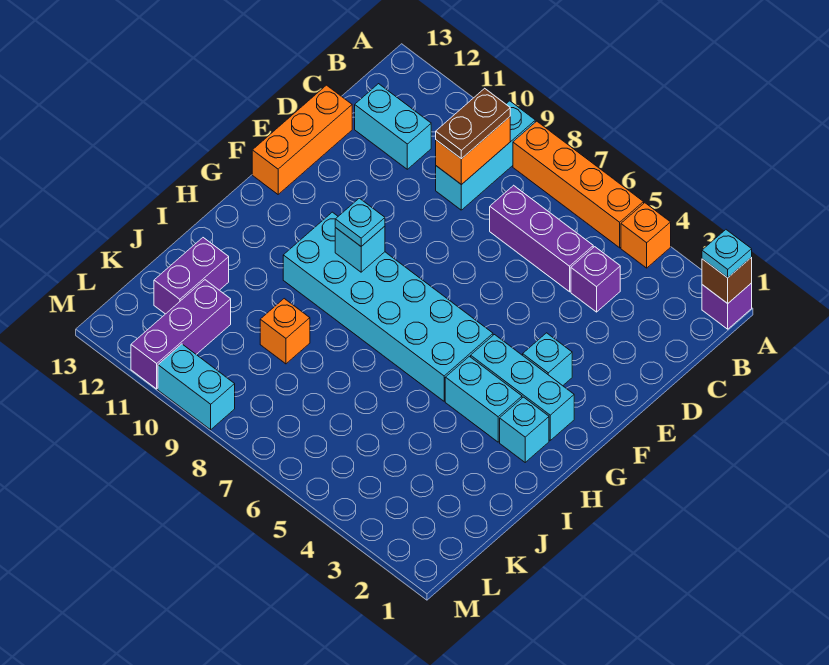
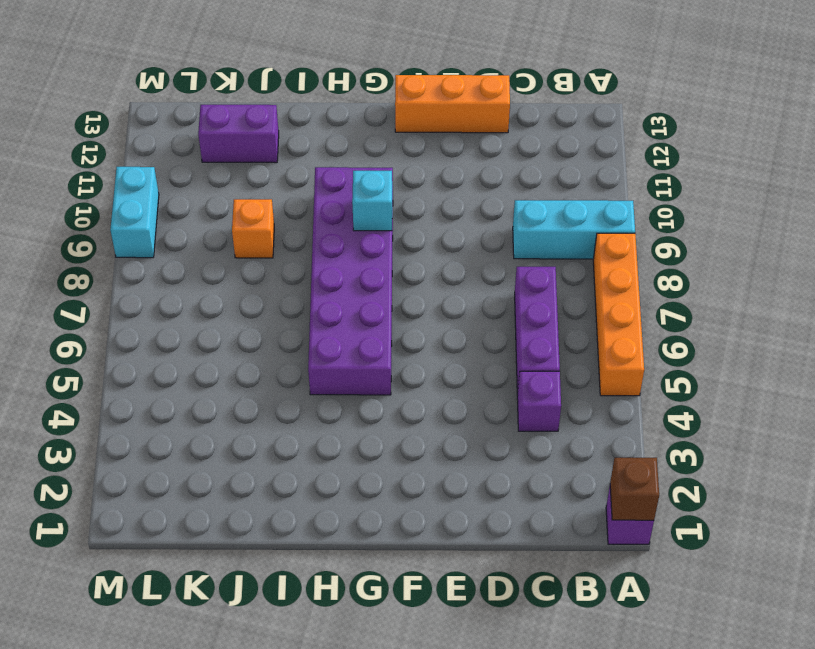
purple brick G5:H10 level 1 -> cyan brick G5:H10 level 1
none -> orange brick A4 level 1
none -> cyan brick C11:C12 level 1
none -> cyan brick F3 level 1

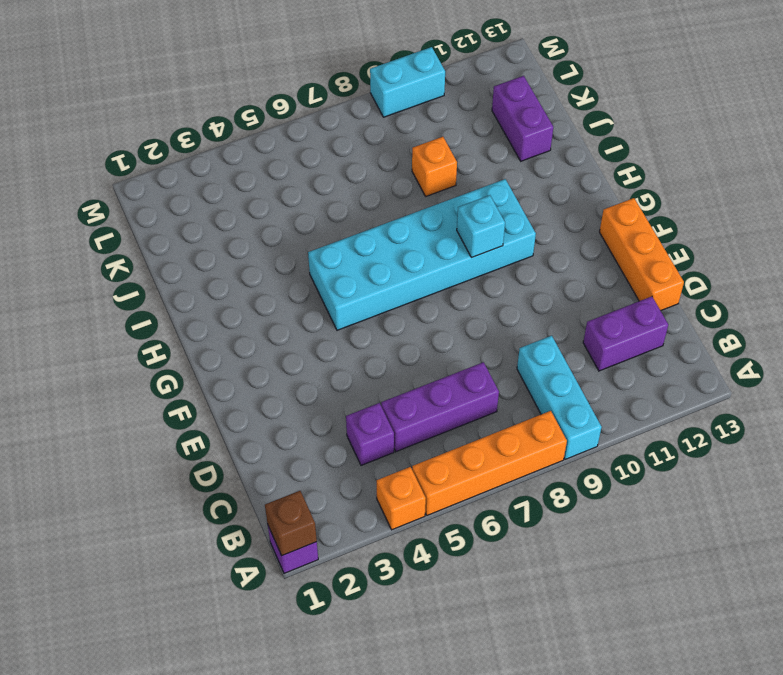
purple brick C11:C12 level 1 -> cyan brick C11:C12 level 1
none -> cyan brick F3 level 1
none -> cyan brick G2:G4 level 1
none -> cyan brick H2 level 1

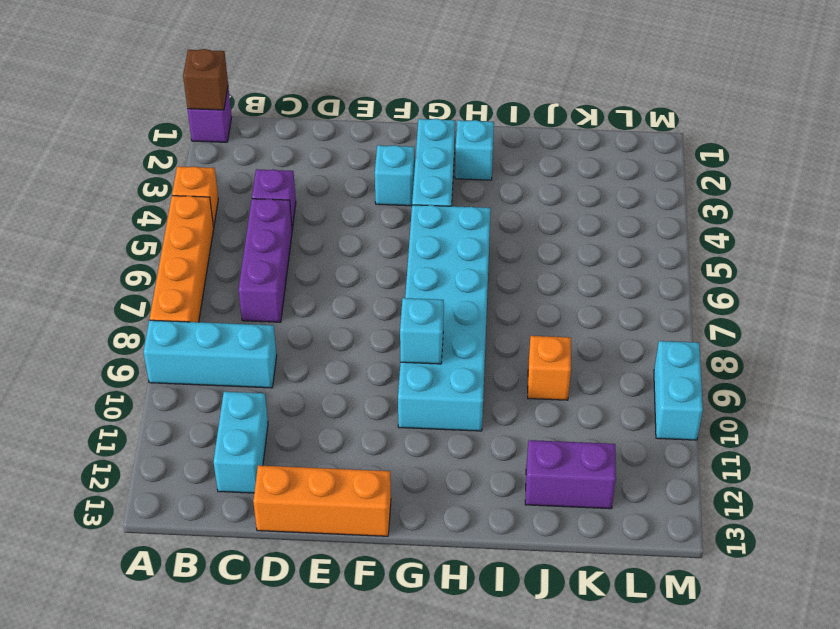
none -> cyan brick H3:H4 level 1
none -> purple brick K11:M11 level 1
none -> orange brick B9:C9 level 2

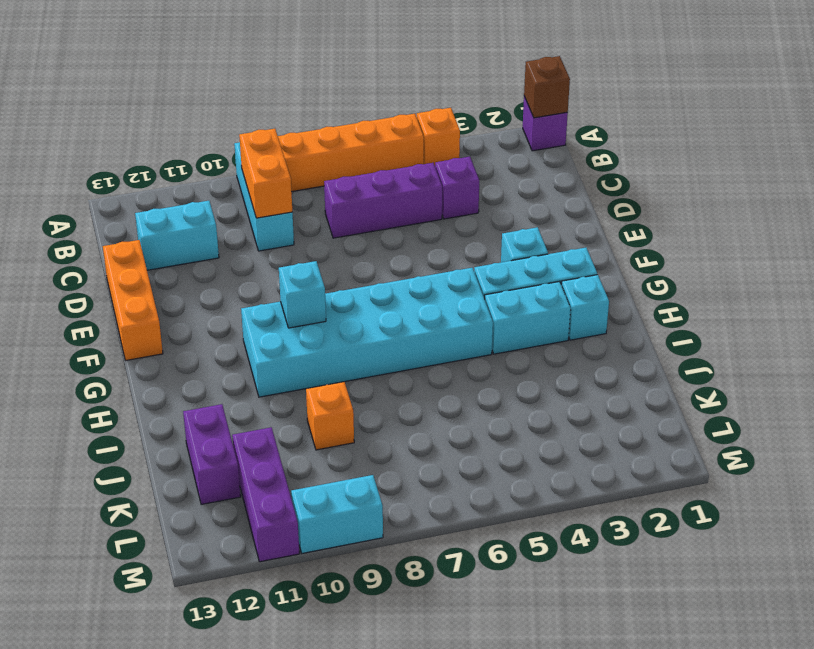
none -> cyan plate A1 level 3
none -> brown plate B9:C9 level 3
none -> cyan plate G9 level 3

